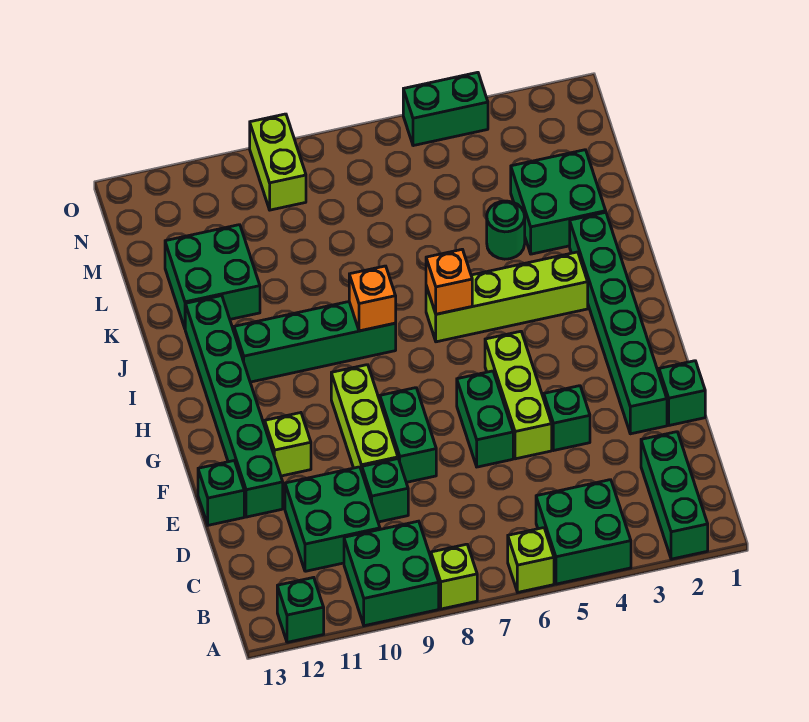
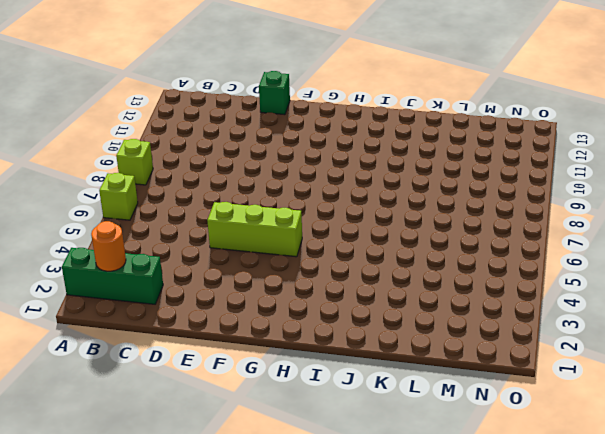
orange round brick B2 level 2 -> none
none -> green brick A4:B5 level 1
none -> green brick A9:B10 level 1
none -> green brick A12 level 1

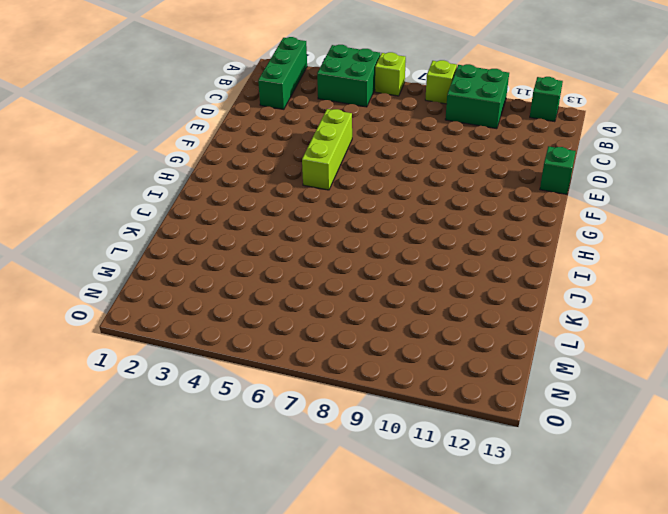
none -> green brick C10:D11 level 1
none -> green brick D9 level 1
none -> green brick E1 level 1

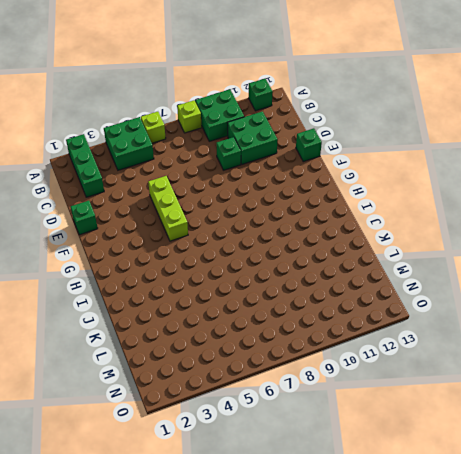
none -> green brick E2:J2 level 1
none -> green brick E4 level 1
none -> green brick E6:F6 level 1

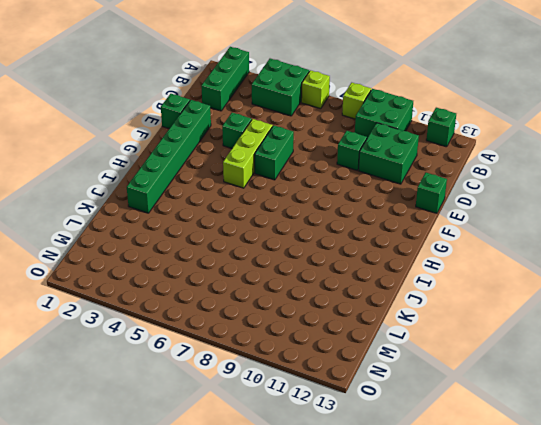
none -> green brick E8:F8 level 1
none -> lime brick E9:G9 level 1
none -> green brick E12:J12 level 1

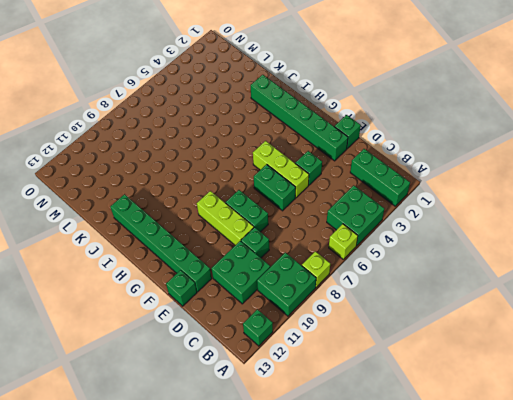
none -> lime brick F11 level 1
none -> lime brick I3:I6 level 1
none -> green brick I8:I11 level 1

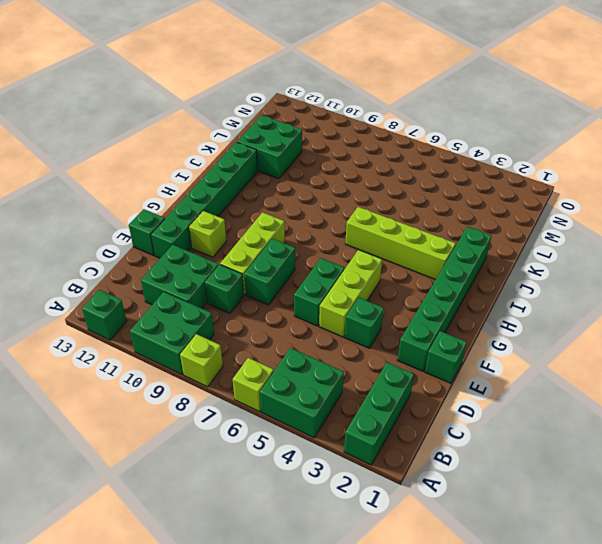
none -> green brick I8:I11 level 1
none -> green brick K2:L3 level 1
none -> green round brick K4 level 1

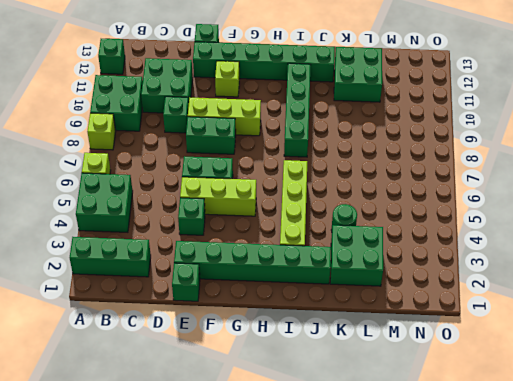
none -> lime brick N9:O9 level 1
none -> green brick O4:O5 level 1
none -> orange brick I6 level 2

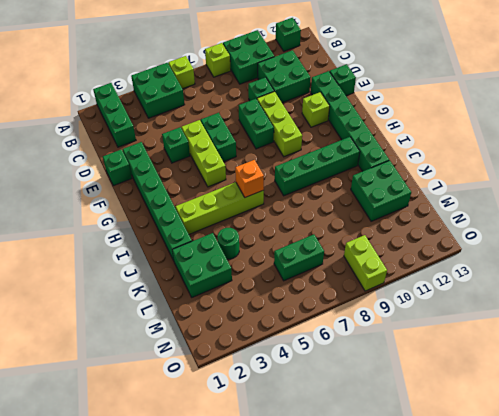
green brick M6:M7 level 1 -> green brick O4:O5 level 1
none -> orange brick I8 level 2

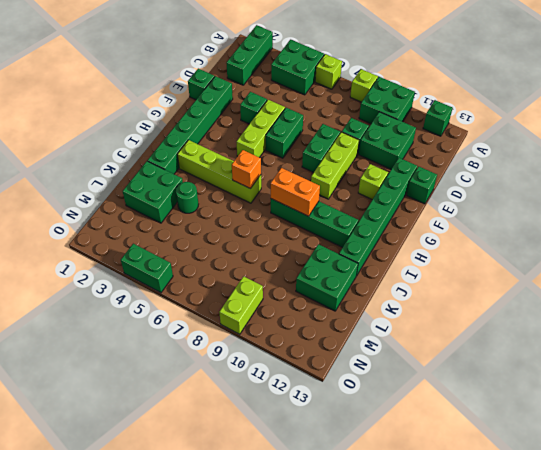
orange brick I8:I9 level 2 -> orange brick I8 level 2

